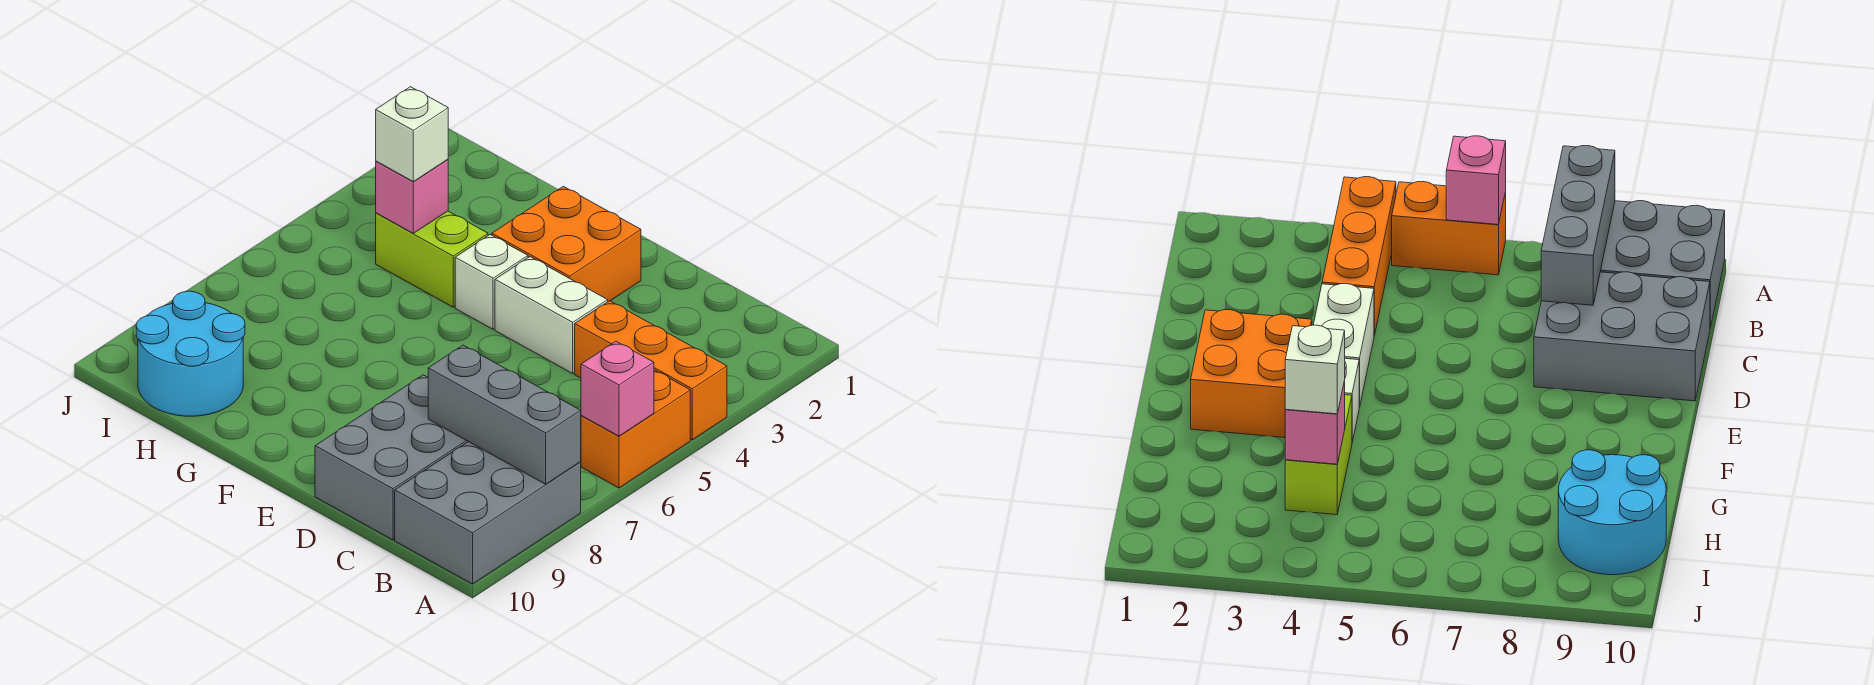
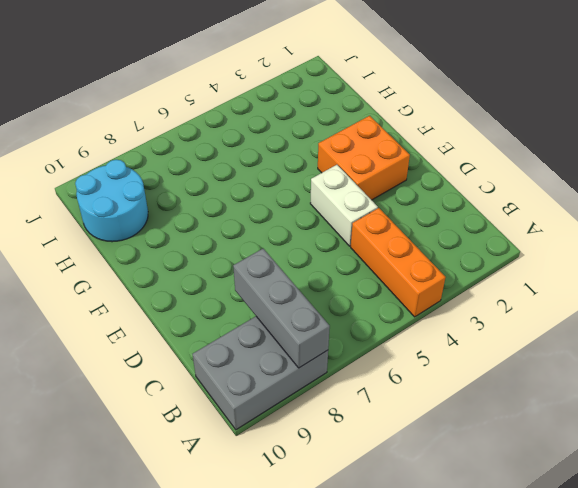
none -> orange brick A5:A6 level 1
none -> grey brick C8:D10 level 1
none -> white brick F4 level 1

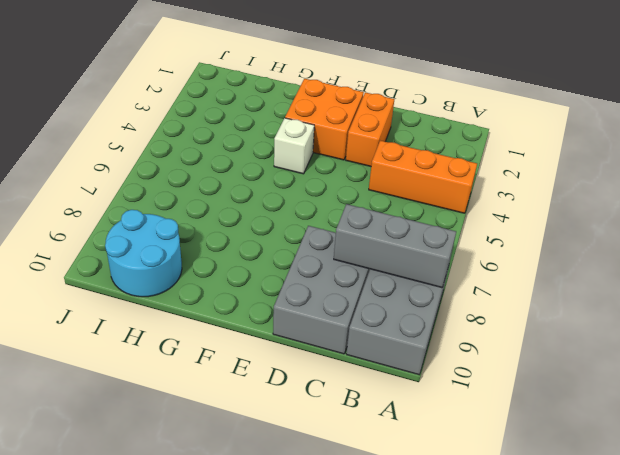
orange brick D2:D3 level 1 -> orange brick A5:A6 level 1
none -> white brick D4:E4 level 1
none -> lime brick G4:H4 level 1
none -> pink brick A6 level 2

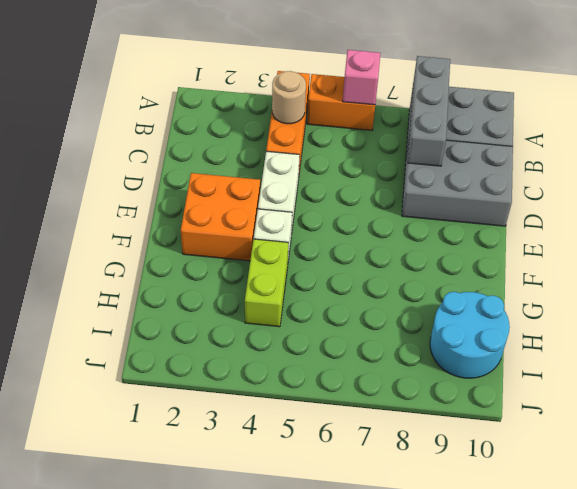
tan round brick B4 level 2 -> none
none -> pink brick H4 level 2
none -> white brick H4 level 3

